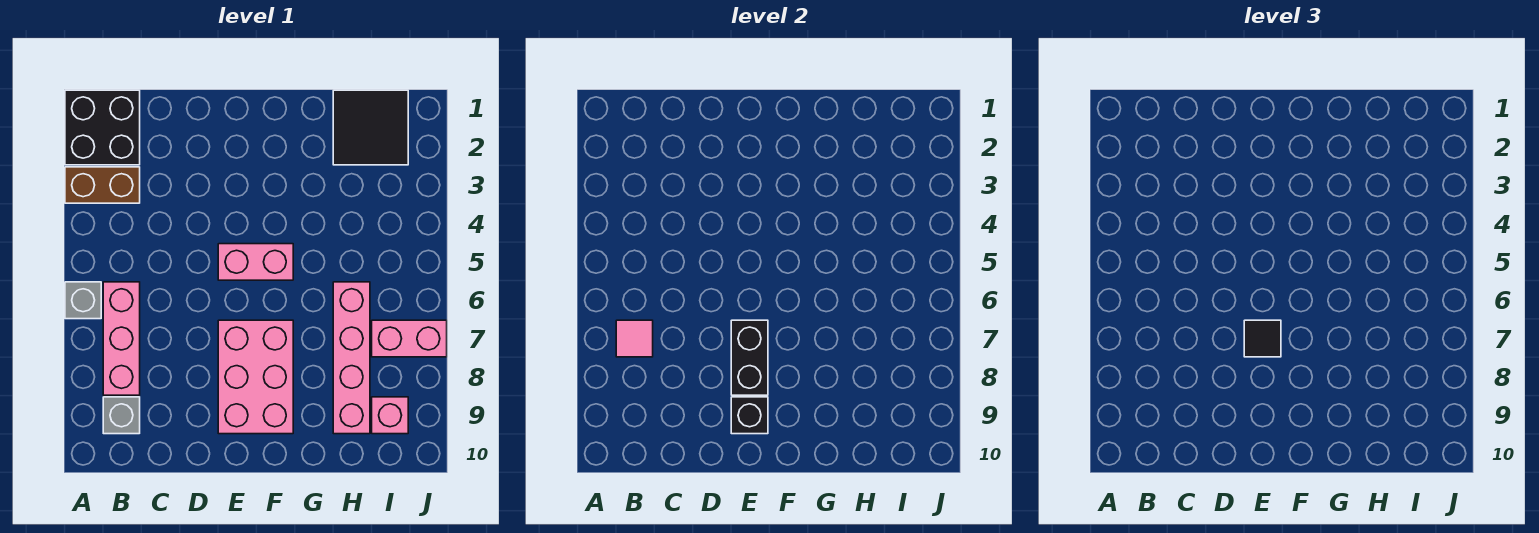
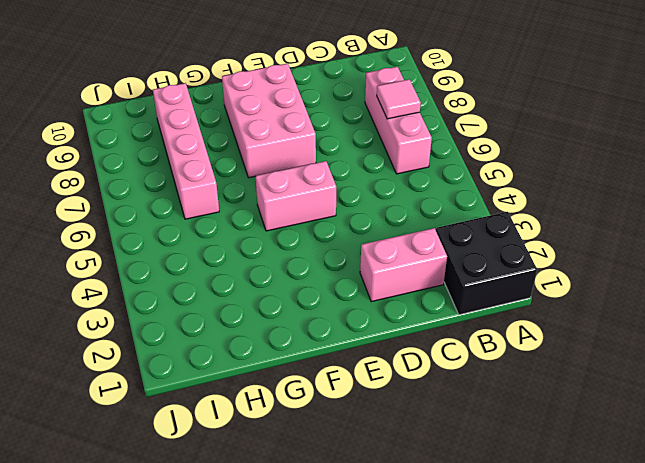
pink brick C2:D2 level 1 -> pink brick I7:J7 level 1
none -> brown brick A3:B3 level 1
none -> grey brick A6 level 1
none -> grey brick B9 level 1

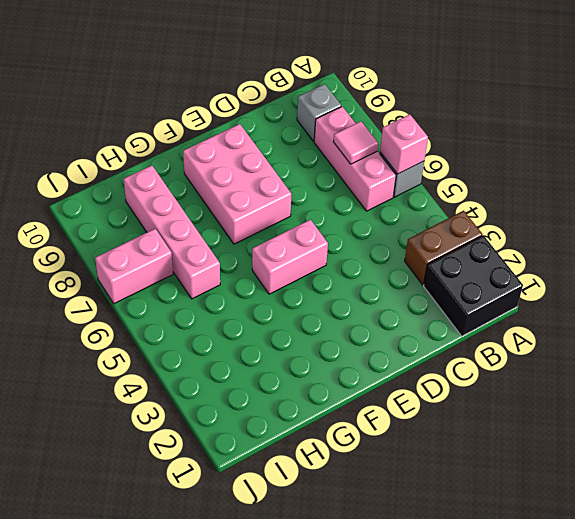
pink brick A6 level 2 -> pink brick I9 level 1
none -> black tile H1:I2 level 1
none -> black brick E7:E8 level 2
none -> black brick E9 level 2

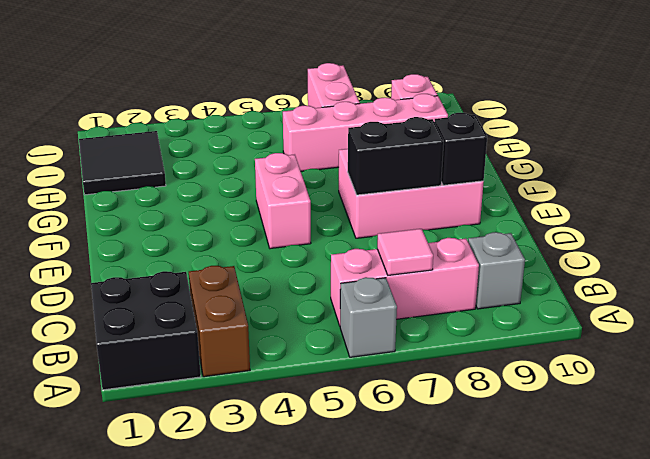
none -> black tile E7 level 3

